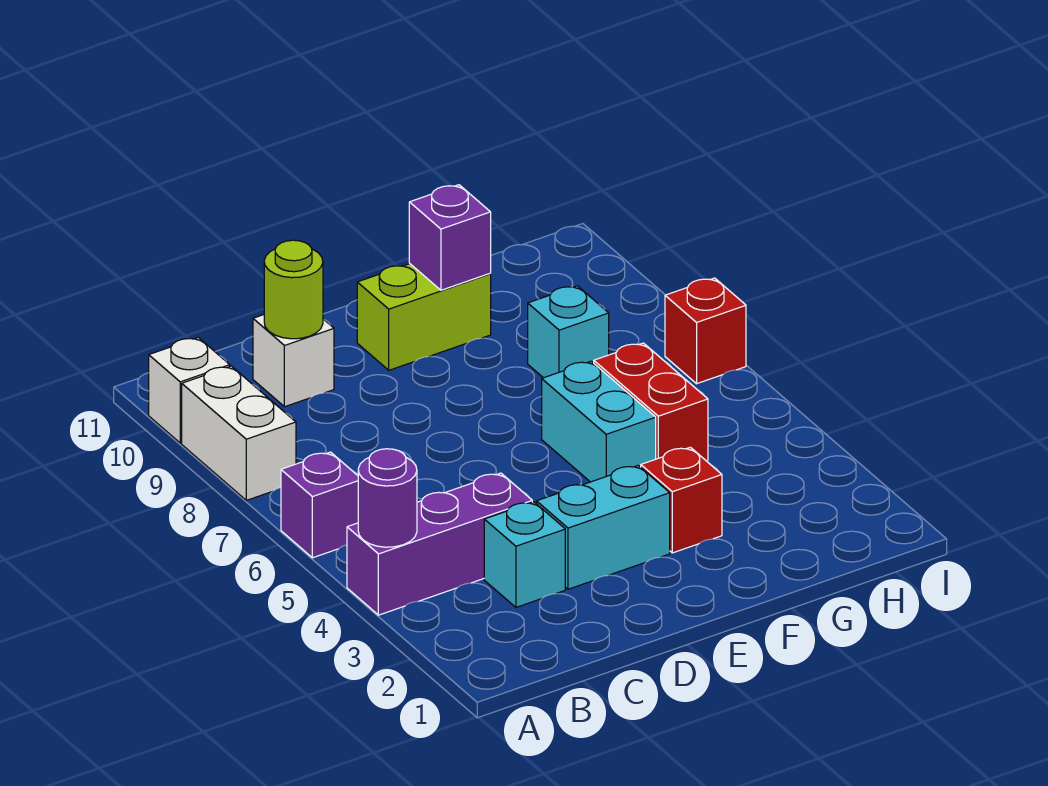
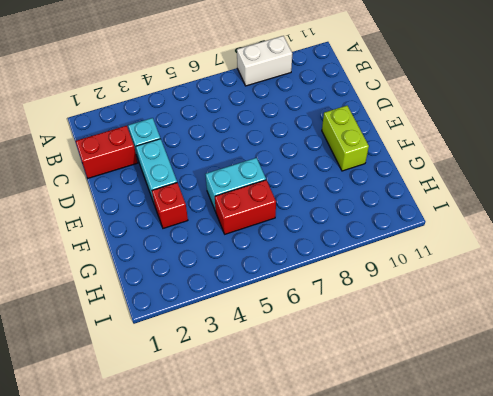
red brick C1:C2 level 1 -> none
none -> purple brick A4:C4 level 1
none -> purple brick A6 level 1
none -> white brick A10 level 1

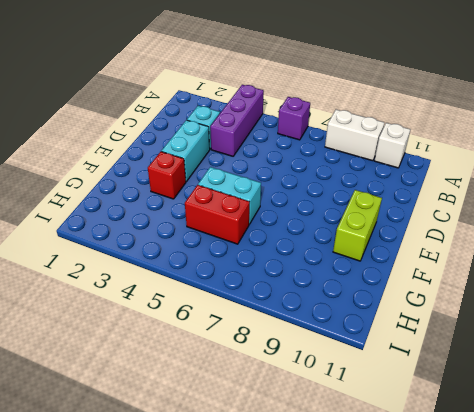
none -> white brick C10 level 1
none -> cyan brick G8 level 1
none -> red brick I7 level 1

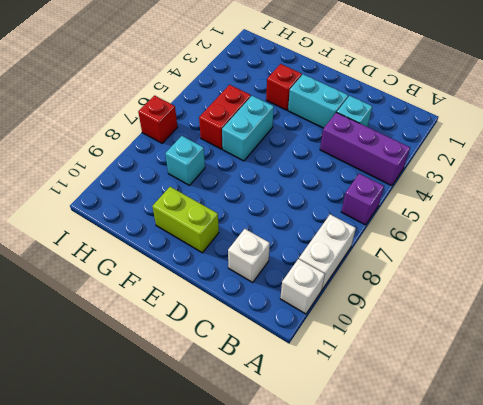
none -> purple round brick A4 level 2
none -> lime round brick C10 level 2
none -> purple brick F10 level 2

